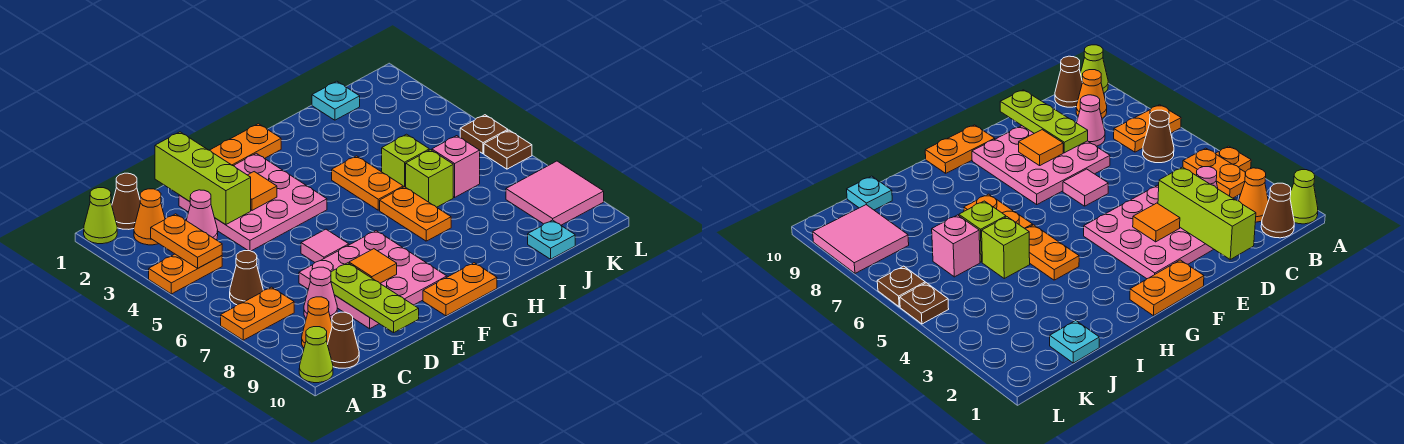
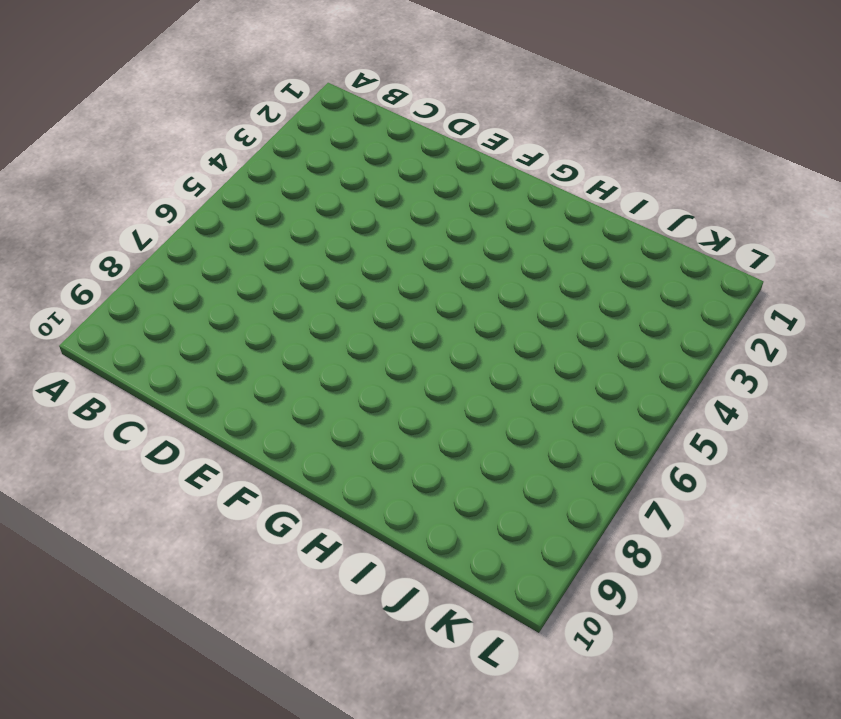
none -> lime cone A1 level 1
none -> orange plate A4:B4 level 1
none -> orange plate A7:B7 level 1
none -> lime cone A10 level 1

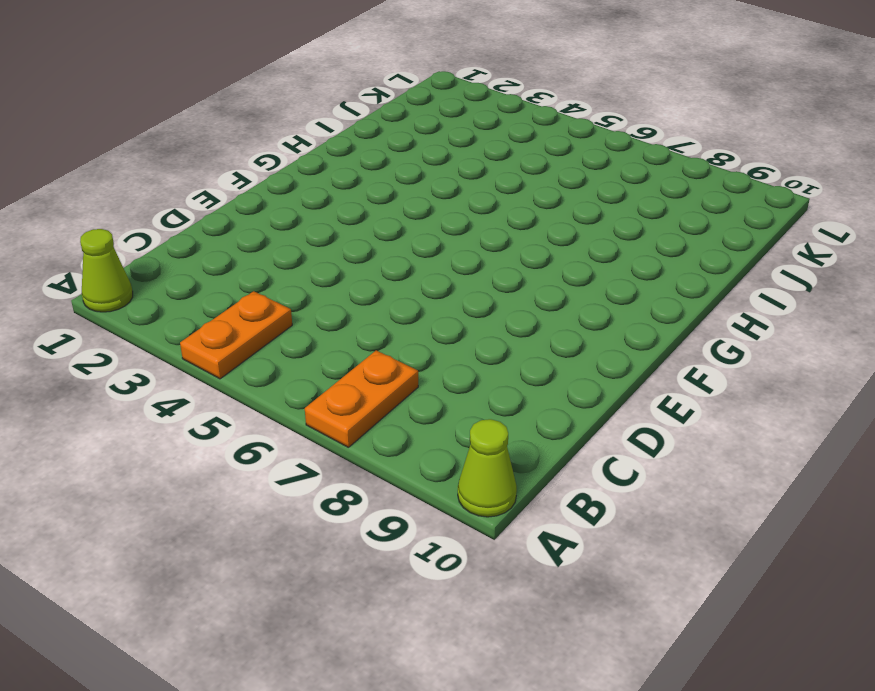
none -> brown cone B1 level 1
none -> orange cone B2 level 1
none -> brown cone B6 level 1
none -> orange cone B9 level 1

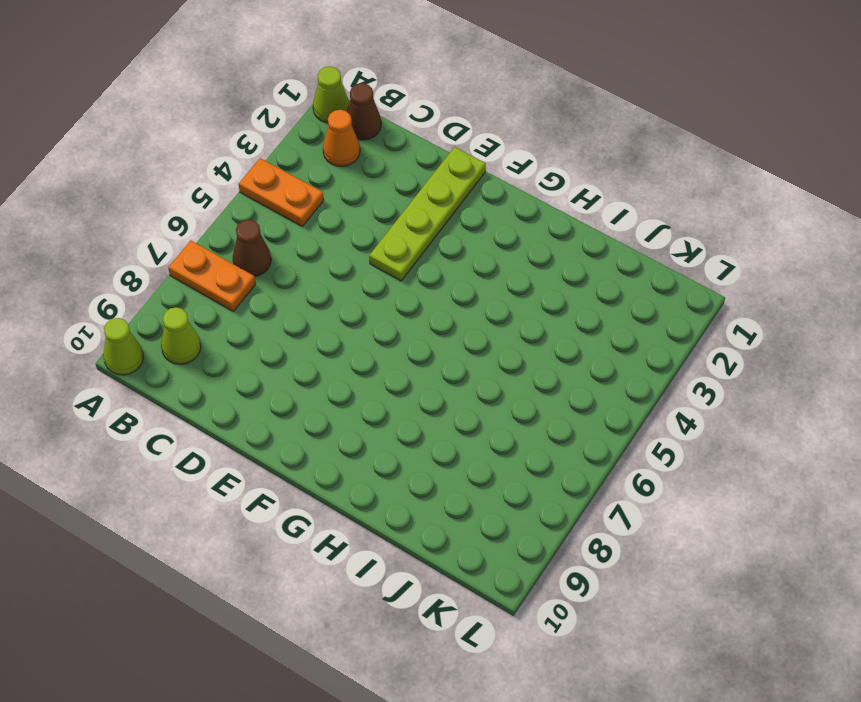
lime cone B9 level 1 -> orange cone B9 level 1
lime plate E1:E4 level 1 -> pink plate D2:F4 level 1
none -> brown cone B10 level 1
none -> pink cone C3 level 1
none -> pink cone C8 level 1
none -> pink plate D7:F9 level 1

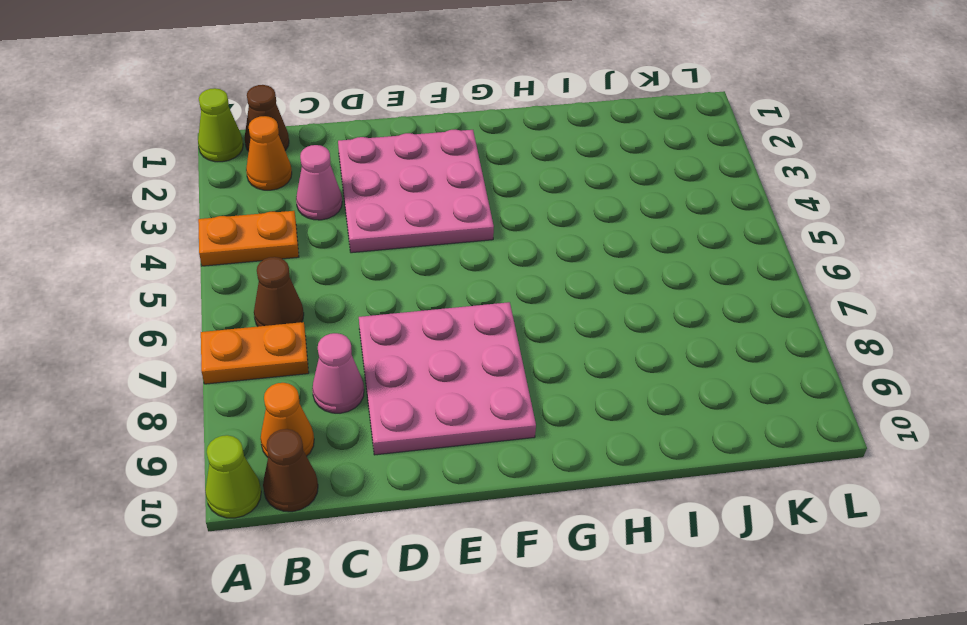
none -> pink tile E6 level 1
none -> orange plate F1:G1 level 1
none -> orange plate F10:G10 level 1
none -> orange plate H4:H5 level 1

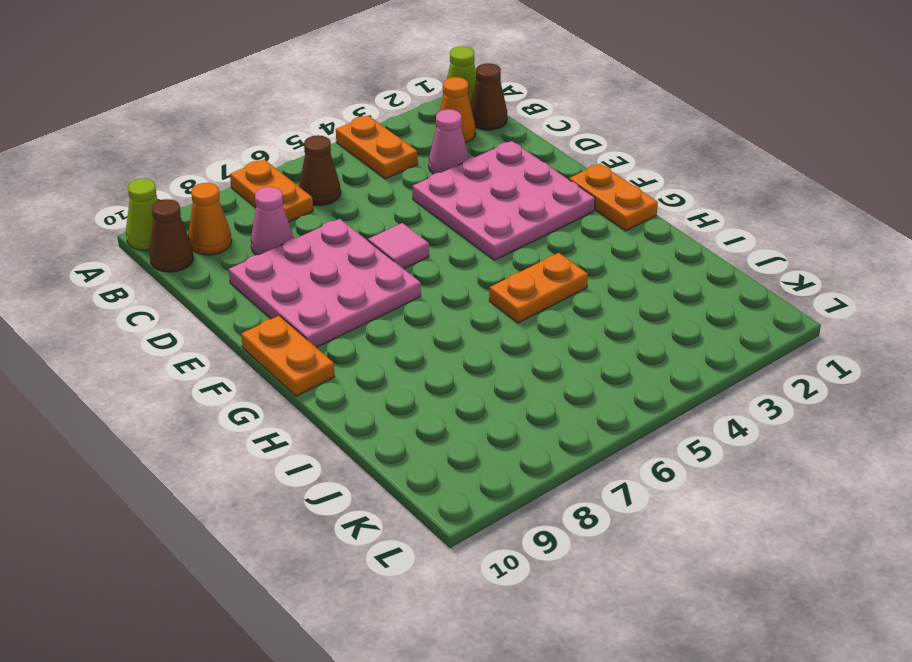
none -> orange plate H6:H7 level 1
none -> lime brick I5 level 1
none -> lime brick I6 level 1
none -> cyan plate J1 level 1

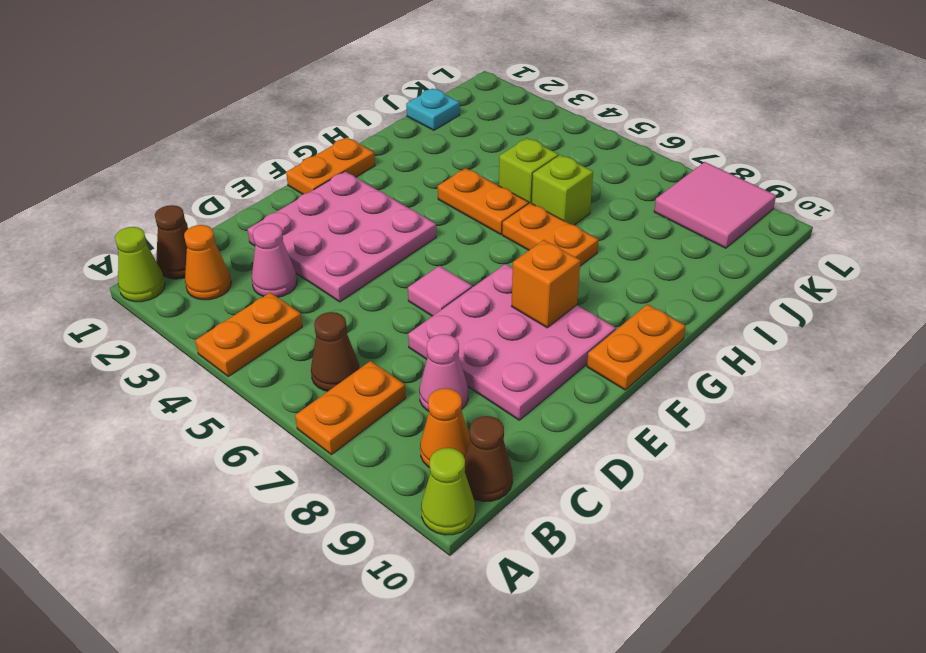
orange brick F8 level 2 -> none
none -> pink brick J6 level 1
none -> cyan plate J10 level 1
none -> brown plate L5 level 1
none -> brown plate L6 level 1

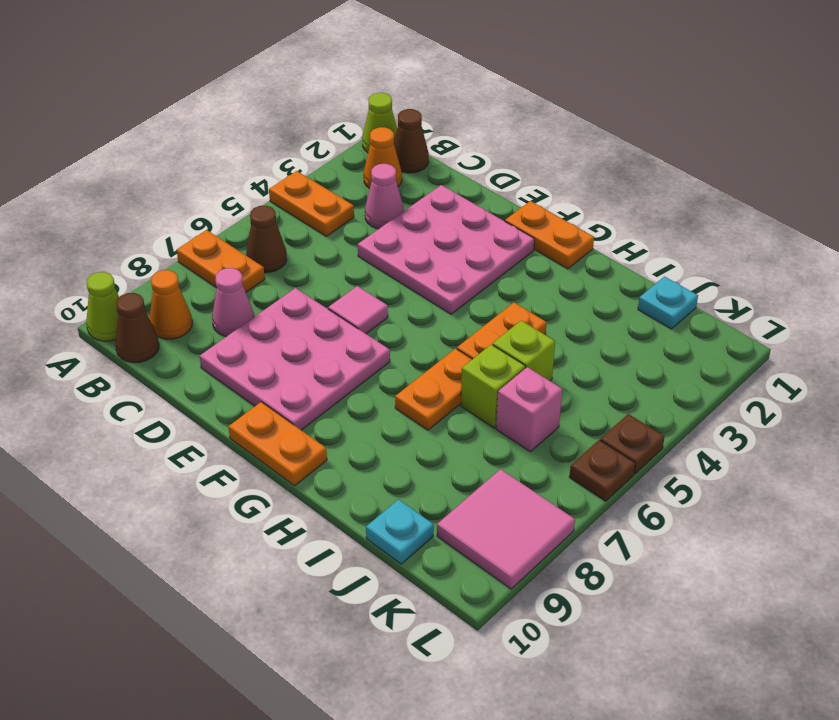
none -> orange plate B3:B4 level 2
none -> lime brick D1:D3 level 2
none -> lime plate D8:D10 level 2
none -> orange tile E3 level 2

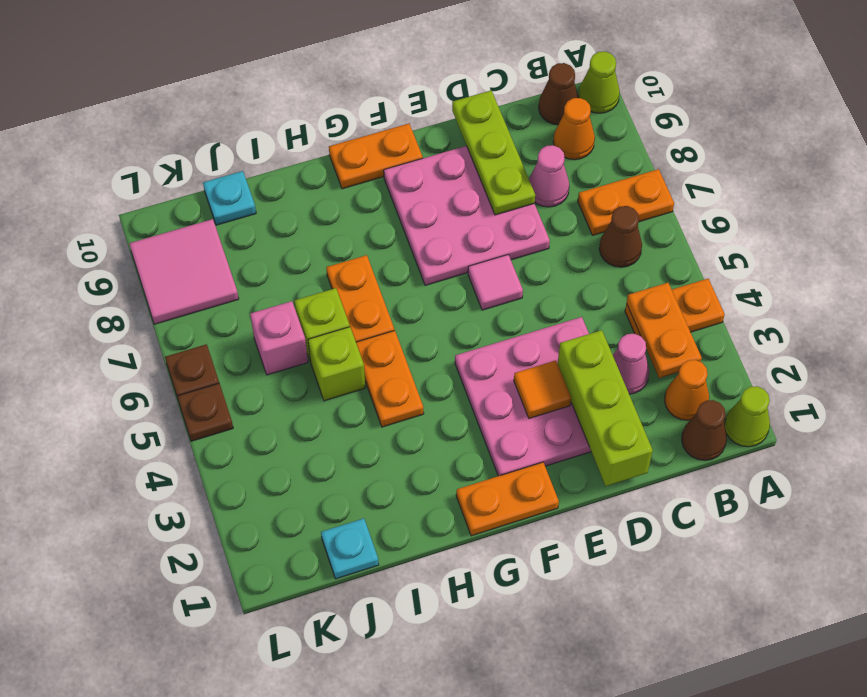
none -> orange tile E8 level 2

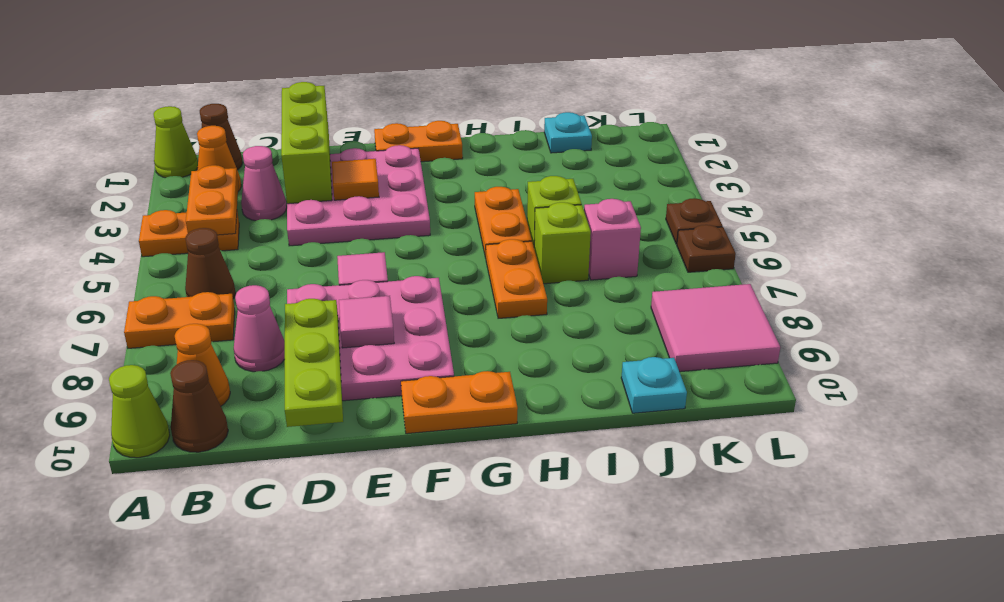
pink tile E8 level 2 -> orange tile E8 level 2

